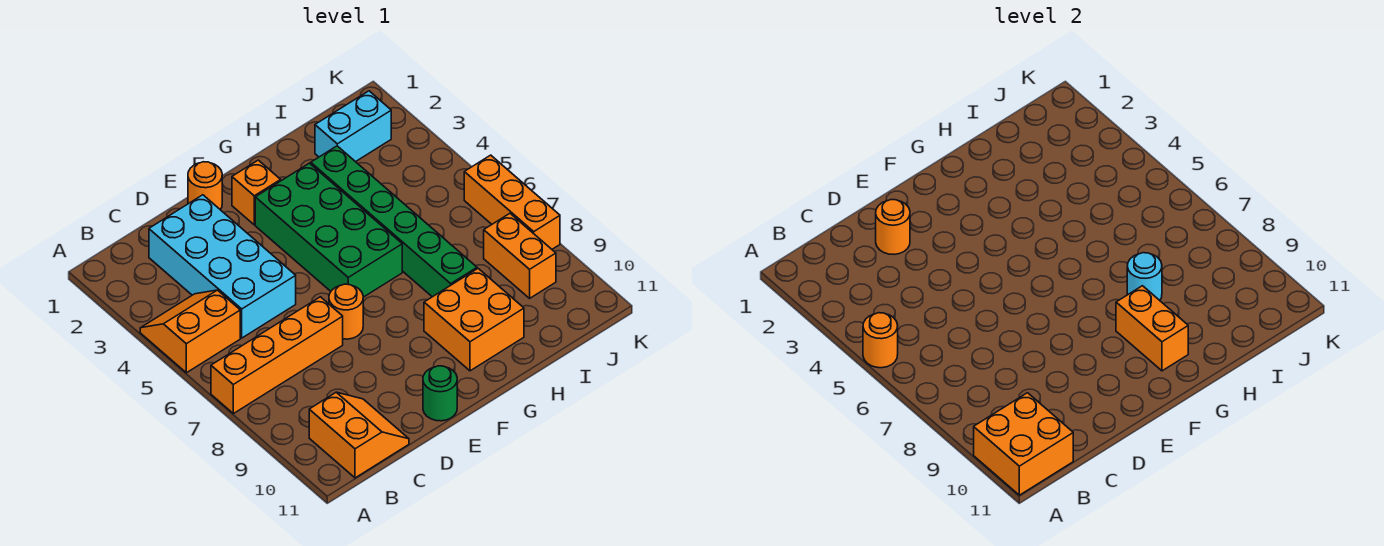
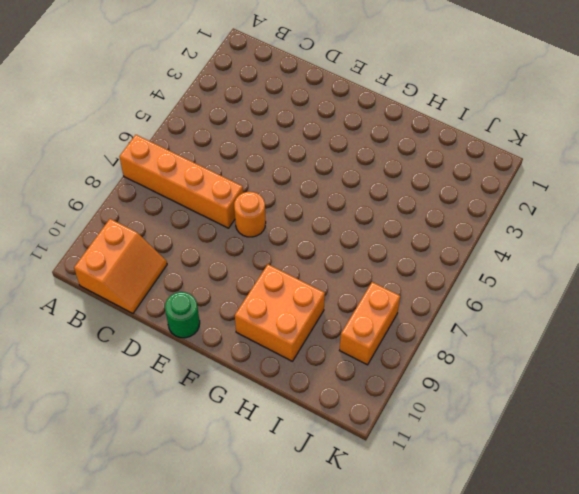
none -> orange slope A4:B5 level 1 top 5
none -> cyan brick C2:D5 level 1
none -> orange round brick E1 level 1

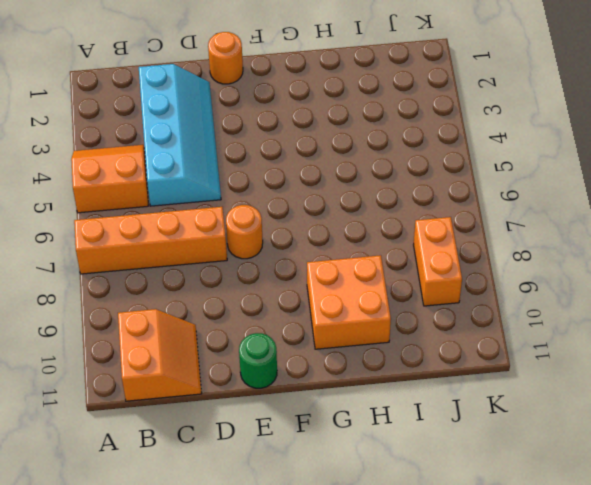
cyan slope C2:D5 level 1 top C -> cyan brick C2:D5 level 1
none -> orange brick F2 level 1
none -> green brick F3:G6 level 1
none -> green brick H3:H8 level 1

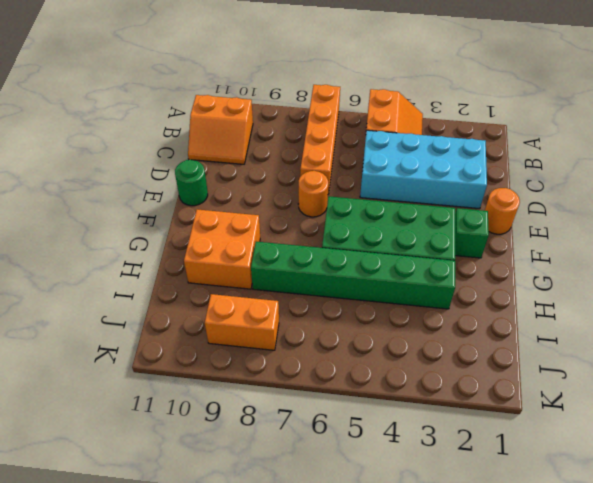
green brick F2 level 1 -> orange brick F2 level 1
none -> cyan brick I2:J2 level 1
none -> orange brick K6:K8 level 1
none -> orange round brick A5 level 2

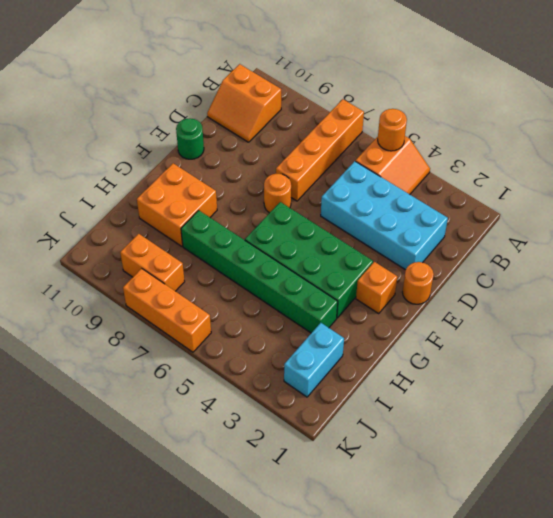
none -> orange brick A10:B11 level 2
none -> orange round brick D2 level 2
none -> orange brick G9:G10 level 2

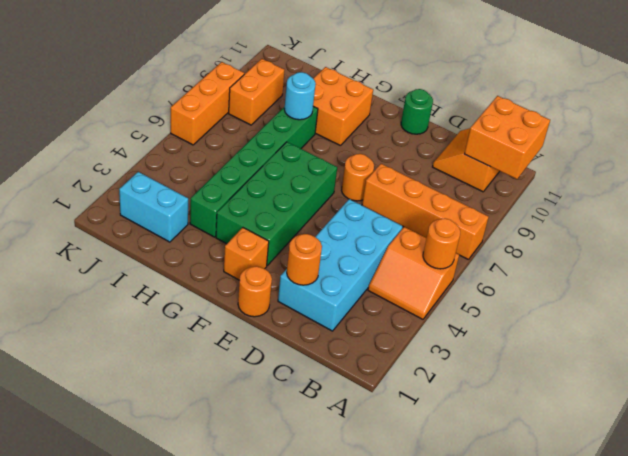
none -> orange brick G9:G10 level 2

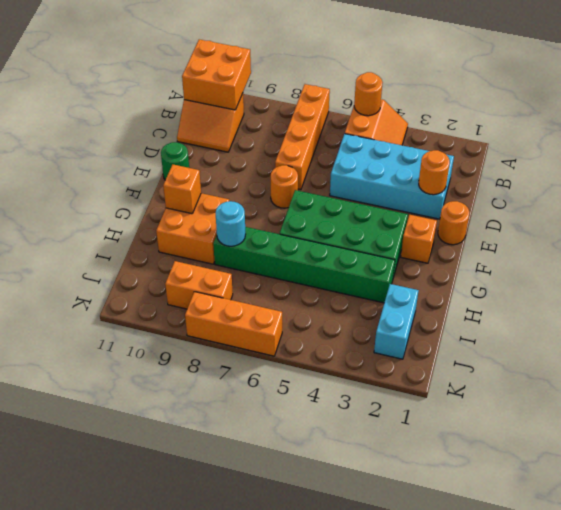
orange brick G10 level 2 -> orange brick G9:G10 level 2

